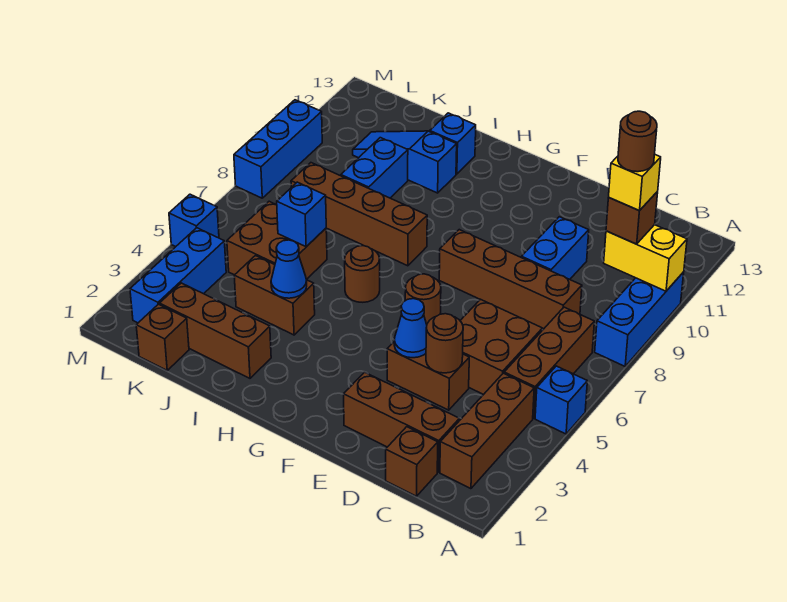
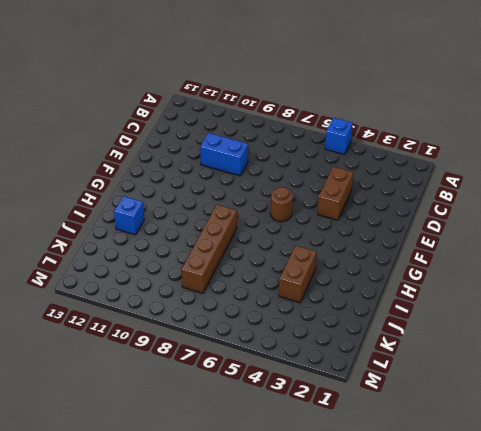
none -> blue brick A8:A10 level 1
none -> brown brick B2:B4 level 1
none -> brown brick B5:B7 level 1
none -> brown brick C1 level 1

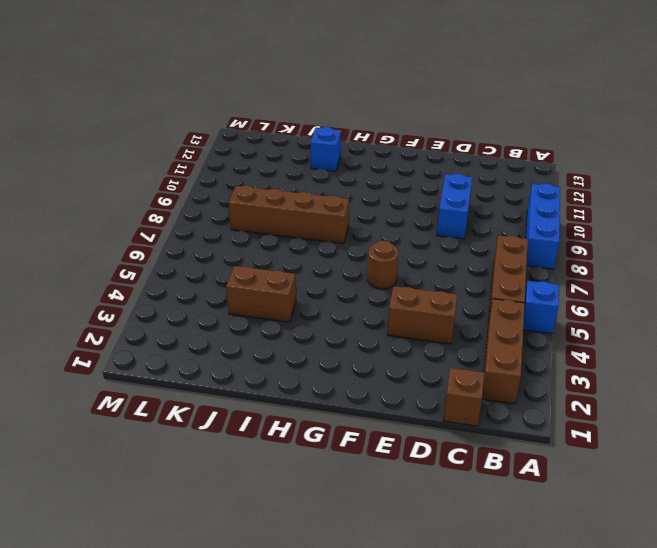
none -> brown brick C2:E2 level 1
none -> brown brick C5:D6 level 1
none -> brown brick C8:F8 level 1
none -> brown round brick H6 level 1

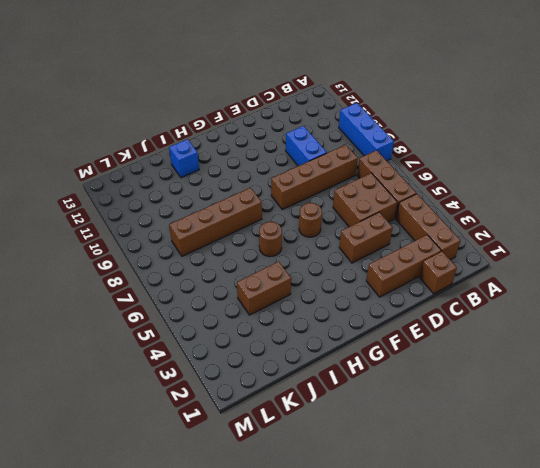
none -> blue brick A5 level 1
none -> brown brick I2:K2 level 1
none -> blue slope I11:K11 level 1 top I
none -> brown brick J5:K6 level 1

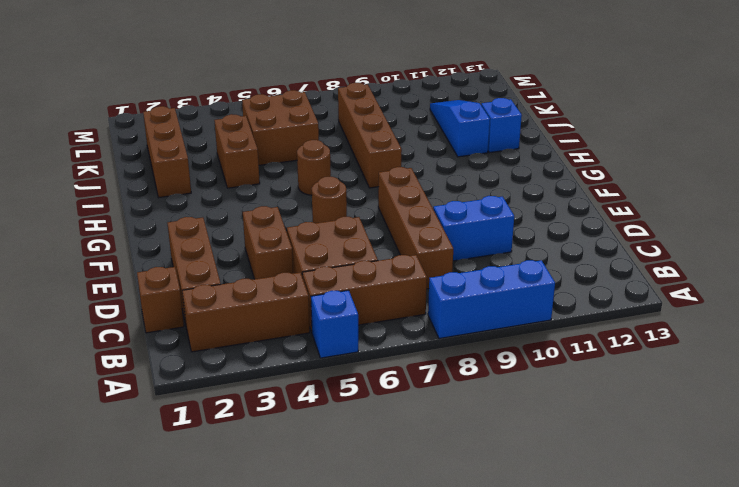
none -> blue brick J9:J10 level 1
none -> brown brick K1 level 1
none -> blue brick L2:L4 level 1
none -> blue brick M5 level 1

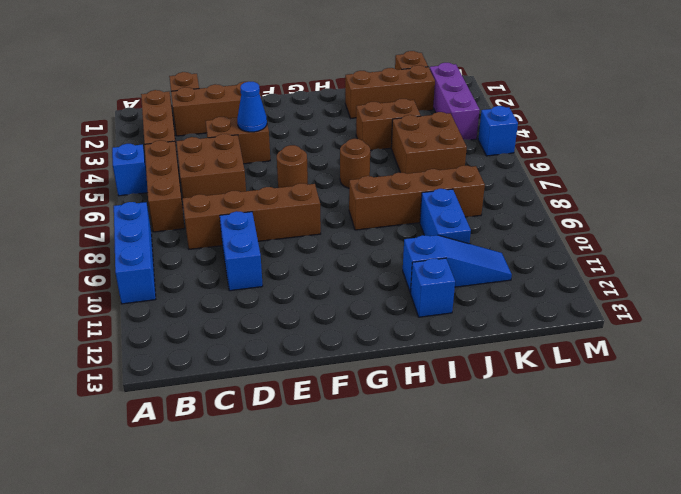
purple brick L2:L4 level 1 -> blue brick L2:L4 level 1
none -> blue brick M8:M10 level 1
none -> yellow brick A10:B10 level 2
none -> brown round brick D4 level 2
none -> blue cone I4 level 2

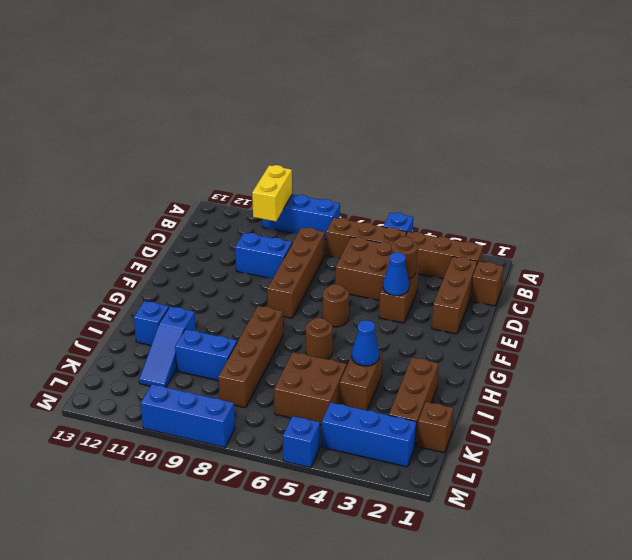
none -> blue brick J6 level 2
none -> brown brick B10 level 3
none -> yellow brick B10 level 4
none -> brown round brick B10 level 5

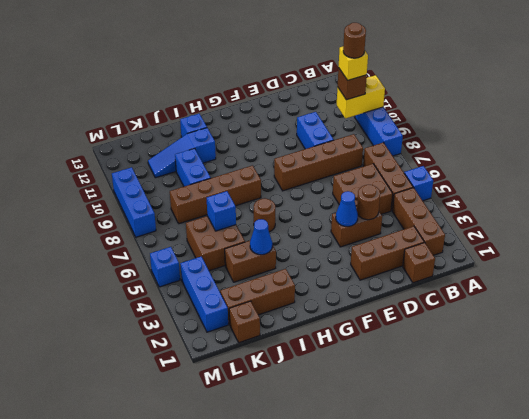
none -> brown round brick F6 level 1

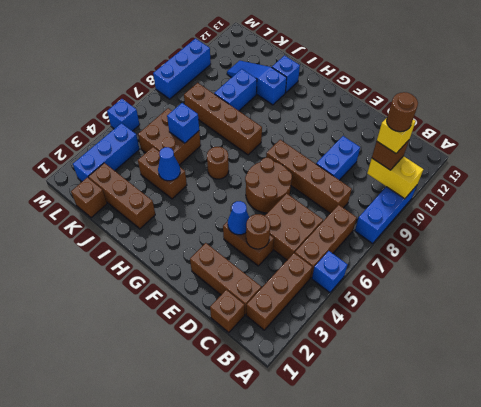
brown round brick E6:F7 level 1 -> brown round brick F6 level 1

